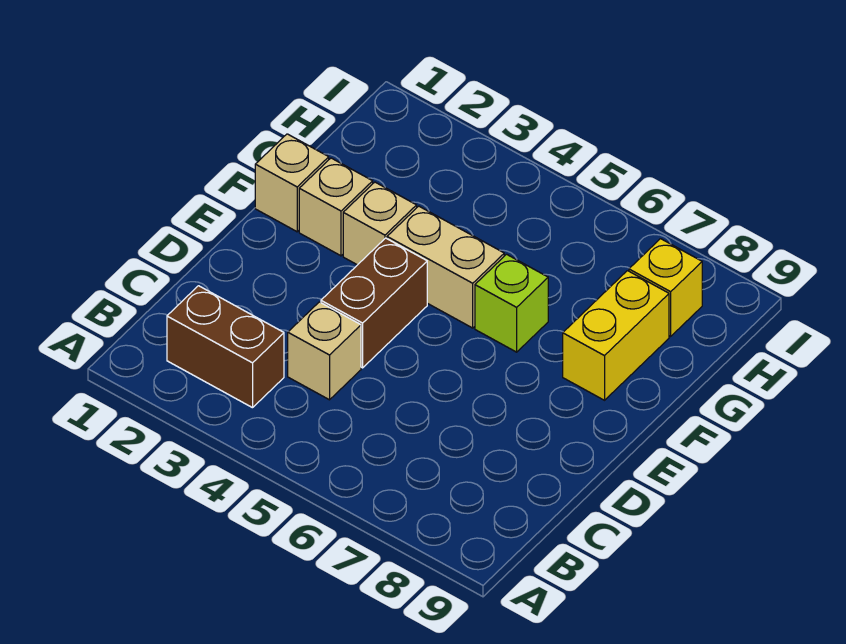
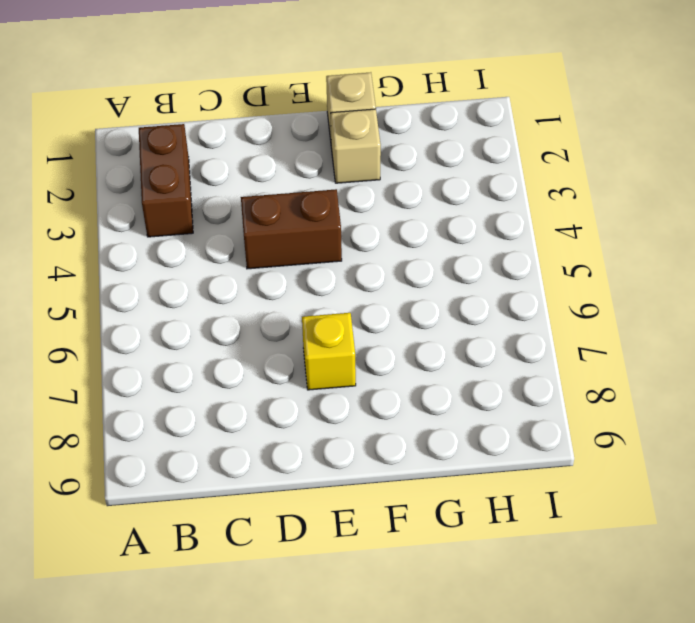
yellow brick E7 level 1 -> yellow brick H8 level 1
none -> tan brick C4 level 1
none -> tan brick F3 level 1

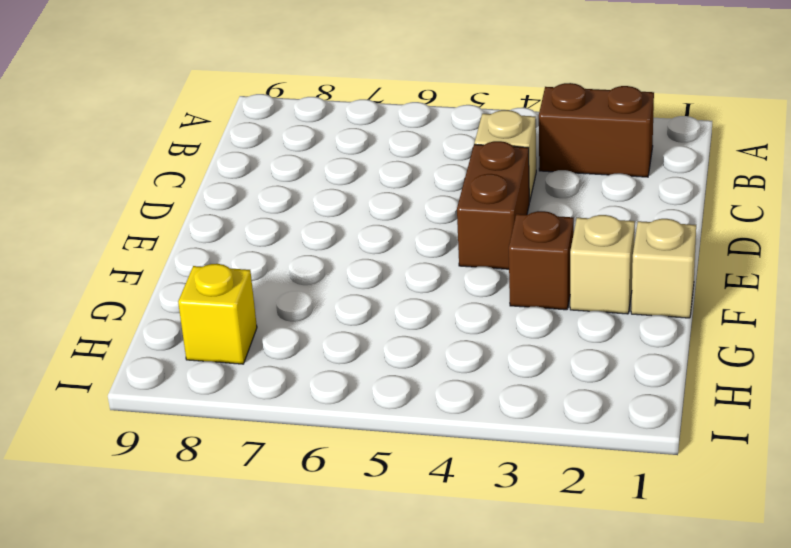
brown brick F3 level 1 -> tan brick F3 level 1
none -> tan brick F4:F5 level 1
none -> lime brick F6 level 1

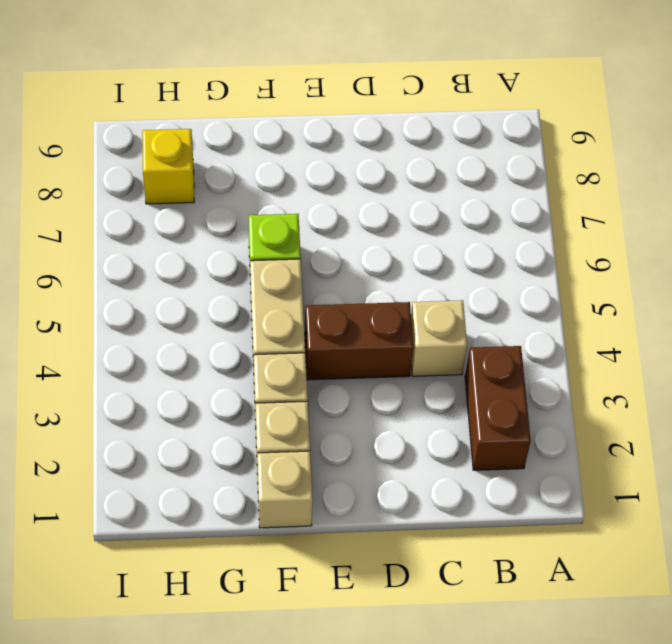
none -> yellow brick F8:G8 level 1

